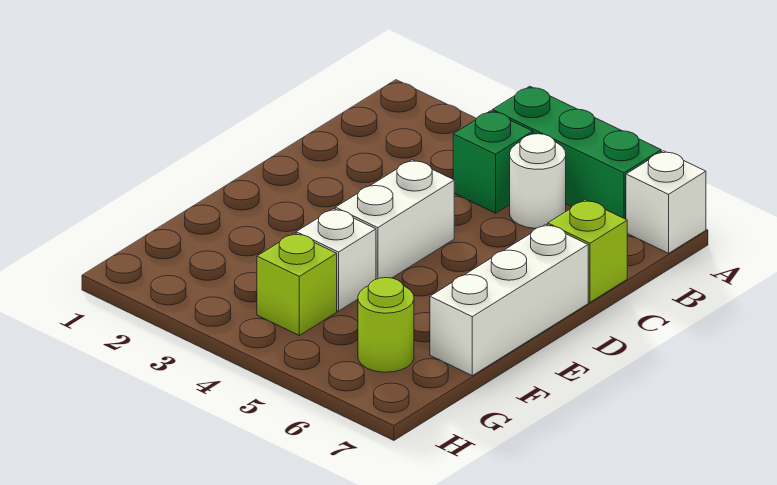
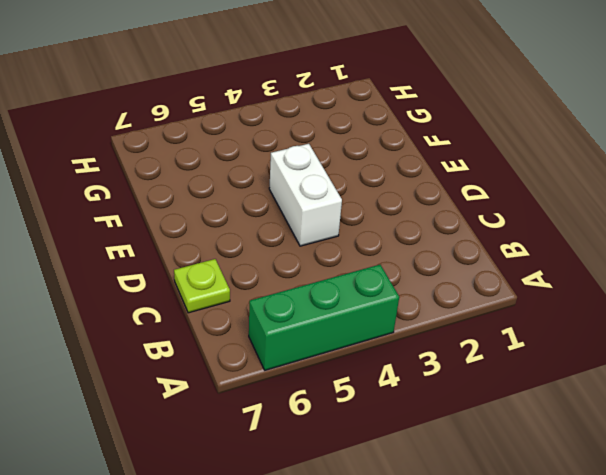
lime plate C7 level 1 -> lime brick C7 level 1
none -> white brick A7 level 1
none -> green brick B4 level 1

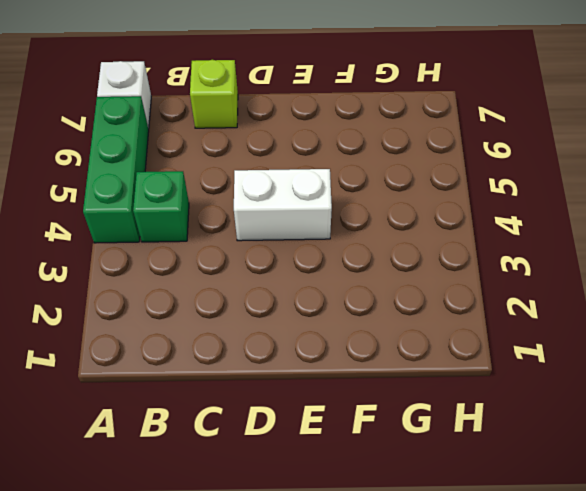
none -> white round brick B5 level 1
none -> white brick D7:F7 level 1

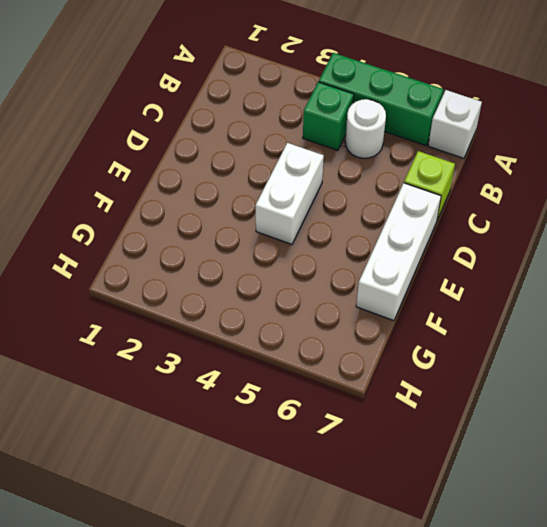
none -> white brick F4 level 1
none -> lime brick G4 level 1

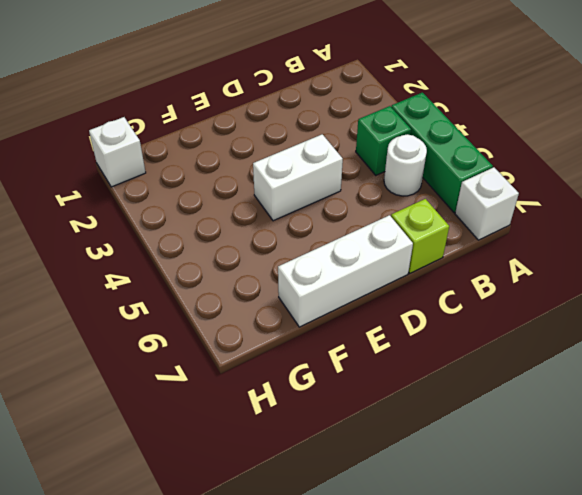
white brick H1 level 1 -> white brick F4 level 1
none -> lime brick G4 level 1
none -> lime round brick G6 level 1

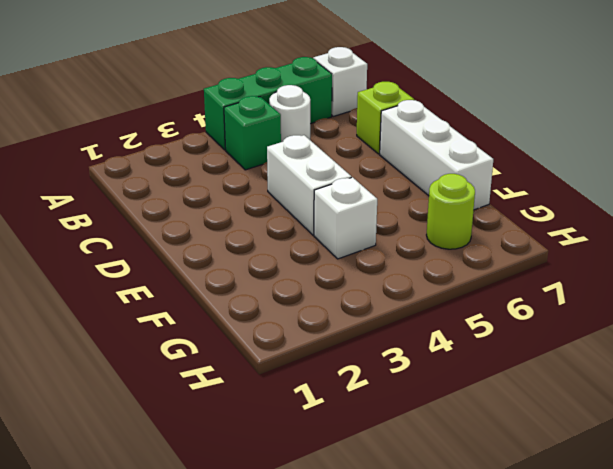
none -> lime brick G4 level 1

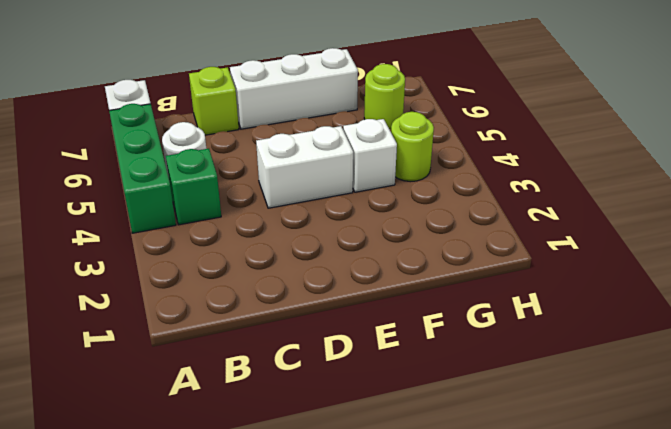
lime round brick G4 level 1 -> lime brick G4 level 1

